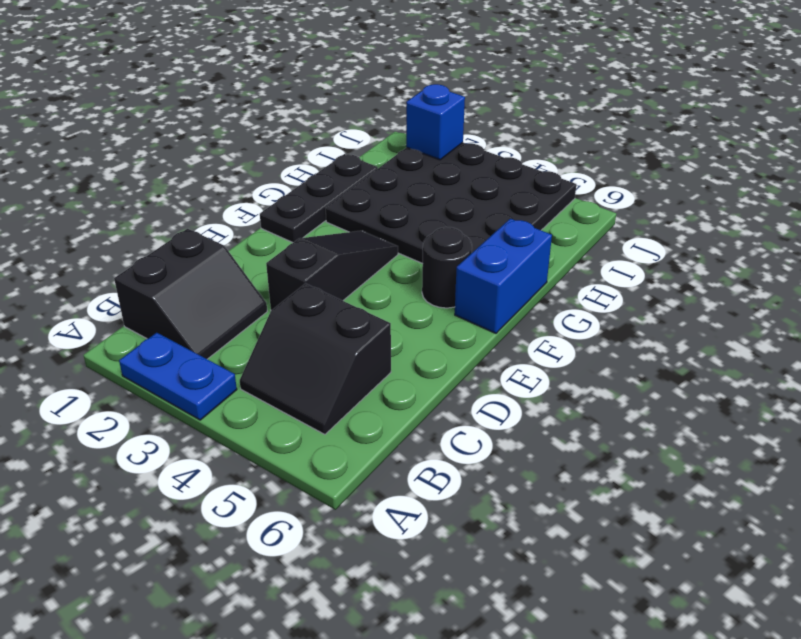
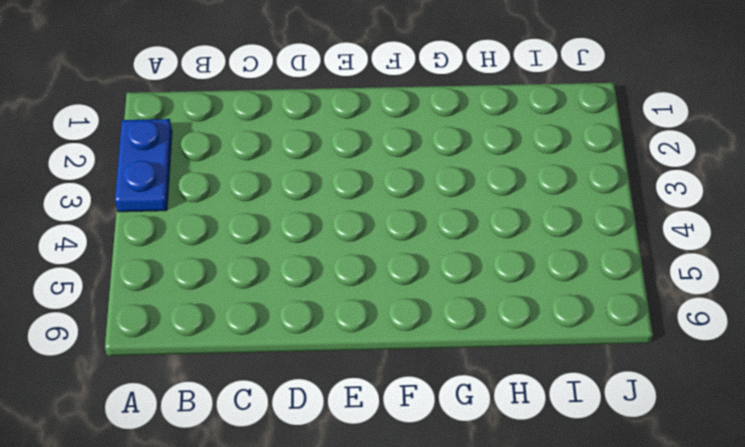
none -> black slope B1:C2 level 1 top 1
none -> black slope B4:C5 level 1 top C

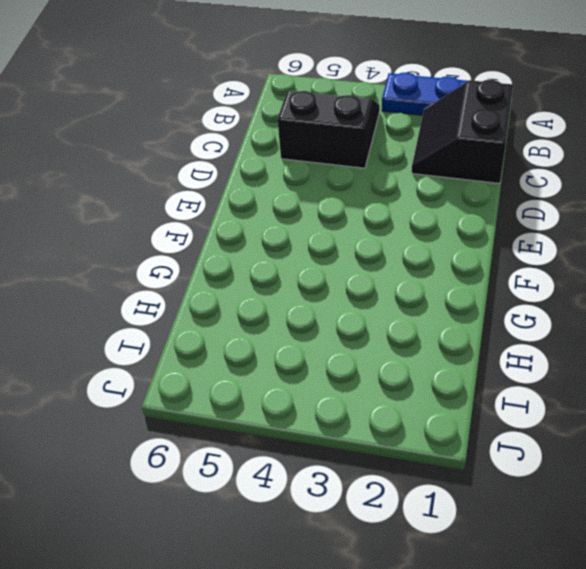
none -> black slope D3:F3 level 1 top D
none -> black plate F1:H1 level 1

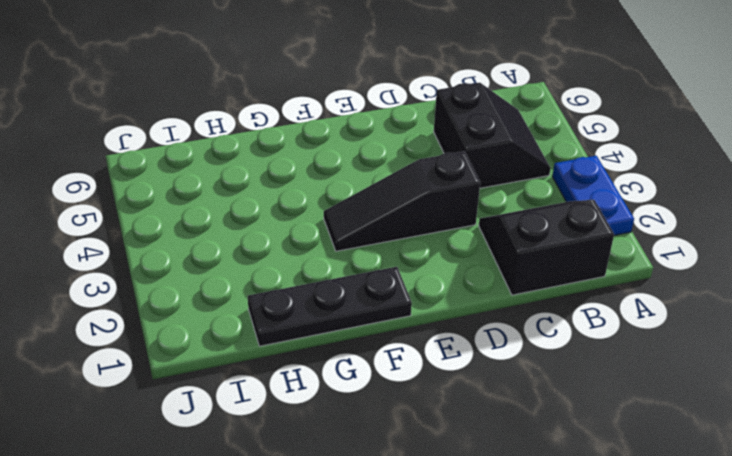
none -> black round brick F5 level 1
none -> blue brick F6:G6 level 1

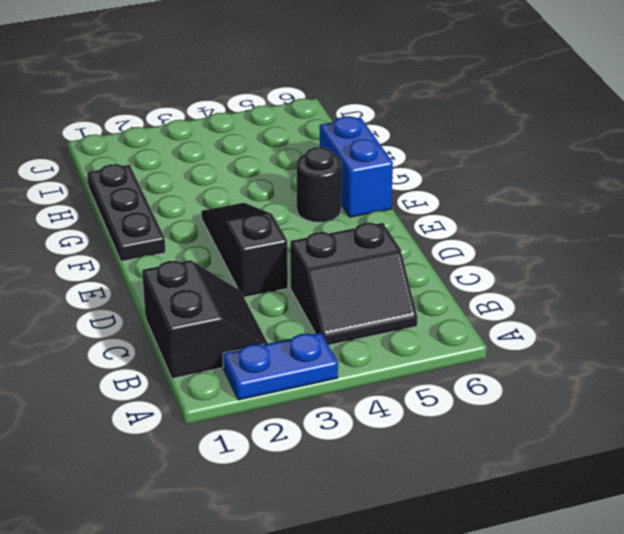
none -> black plate G2:J5 level 1
none -> blue brick J2 level 2

